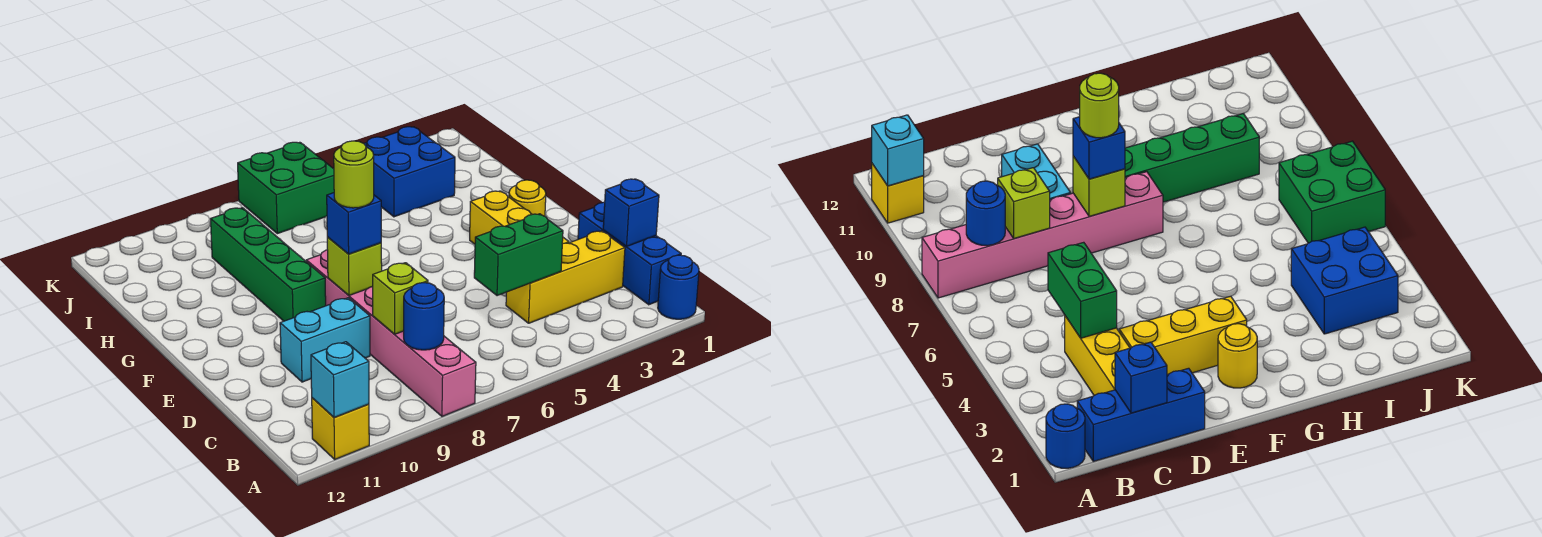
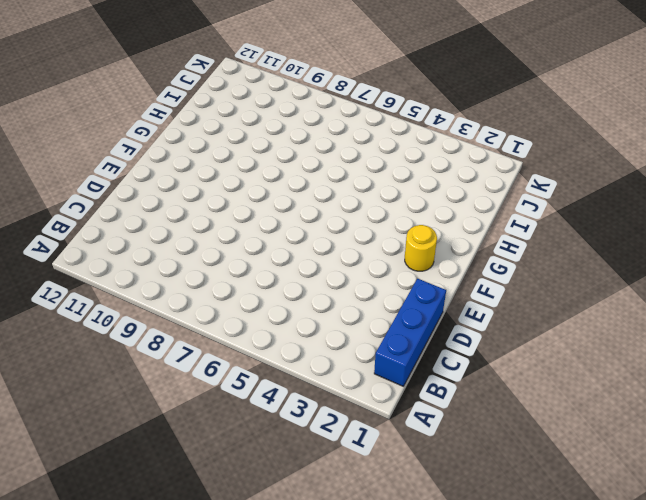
none -> blue round brick A1 level 1
none -> pink brick A8:F8 level 1
none -> yellow brick A11 level 1

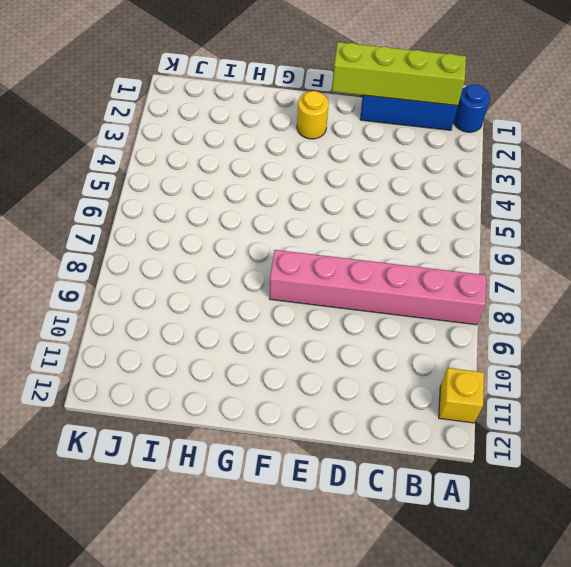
lime brick B1:E1 level 2 -> blue brick C1 level 2
none -> yellow brick C2:C4 level 1
none -> yellow brick D3:F3 level 1
none -> cyan brick D9:D10 level 1

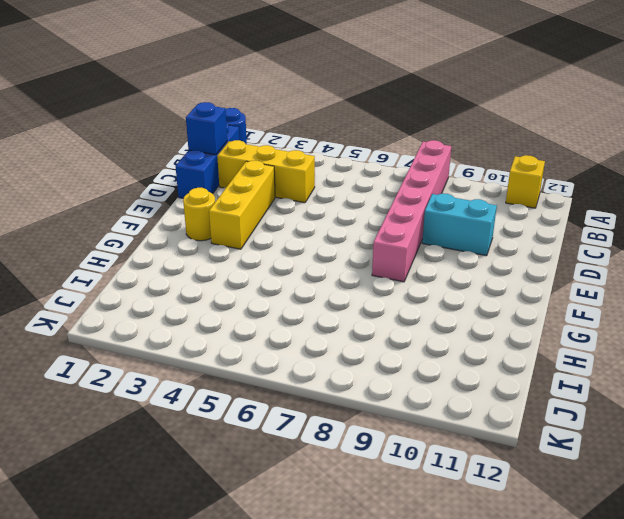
none -> green brick F9:I9 level 1
none -> blue brick I3:J4 level 1
none -> green brick J6:K7 level 1

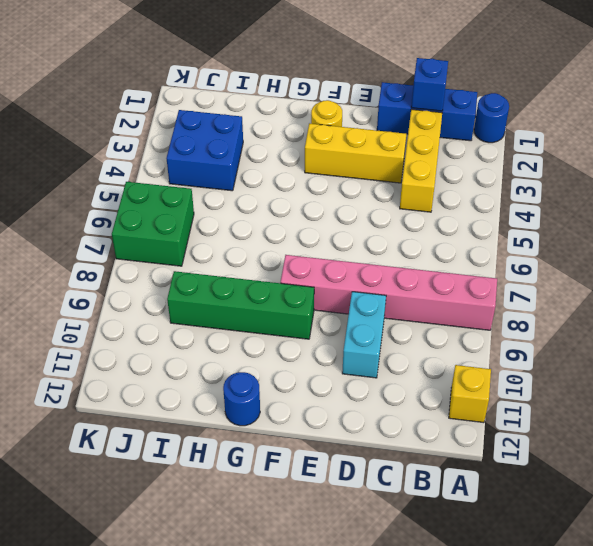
blue round brick G12 level 1 -> blue round brick B8 level 2
none -> cyan brick A11 level 2
none -> green brick C4:C5 level 2
none -> lime brick C8 level 2

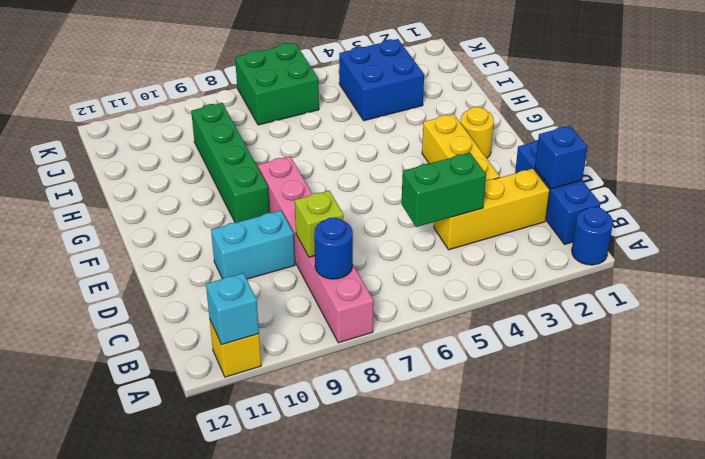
none -> lime brick E8 level 2
none -> blue brick E8 level 3
none -> lime round brick E8 level 4

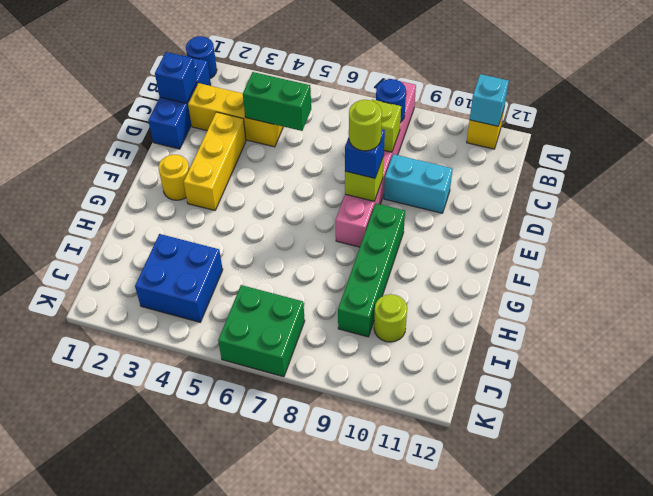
lime round brick I10 level 1 -> none

